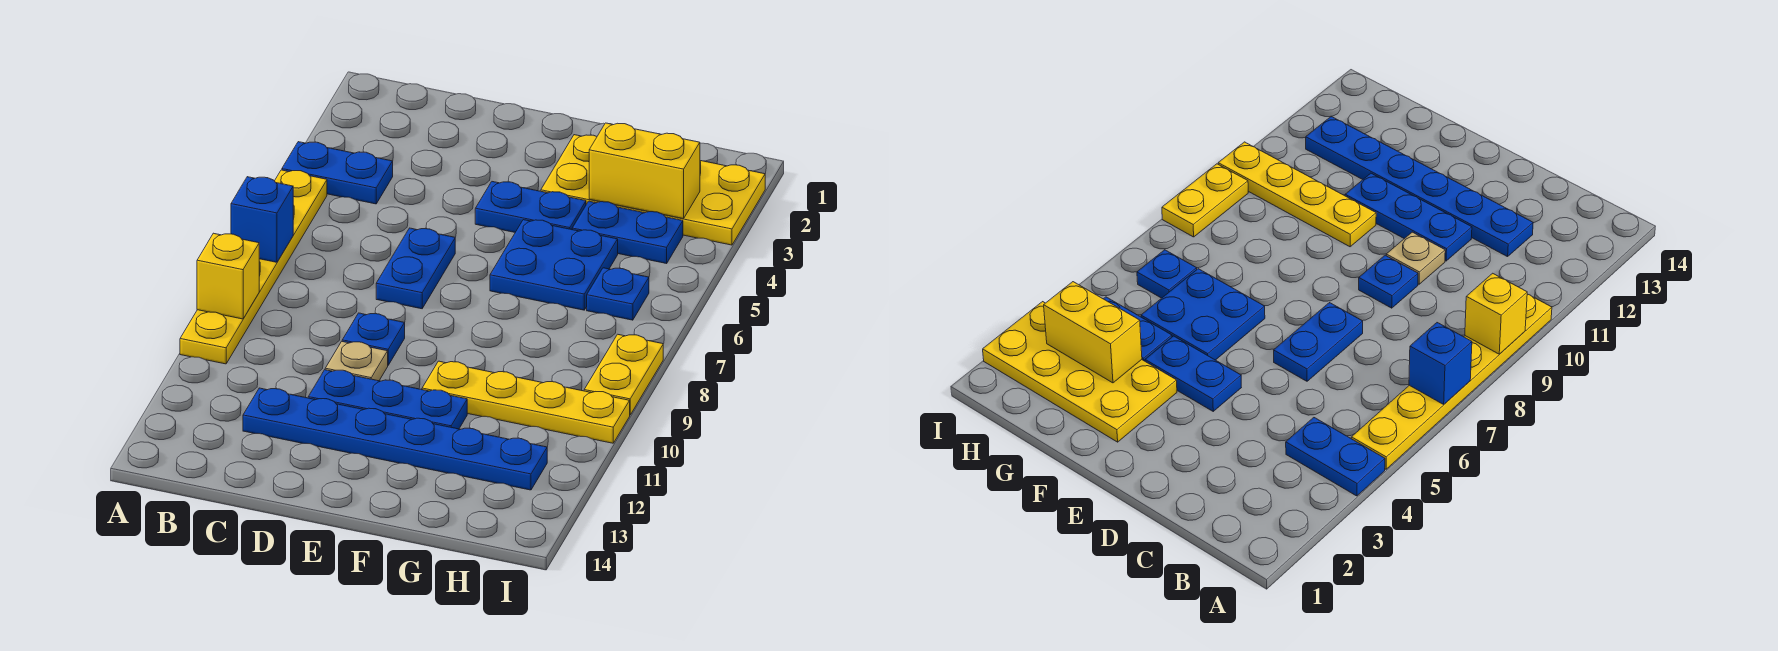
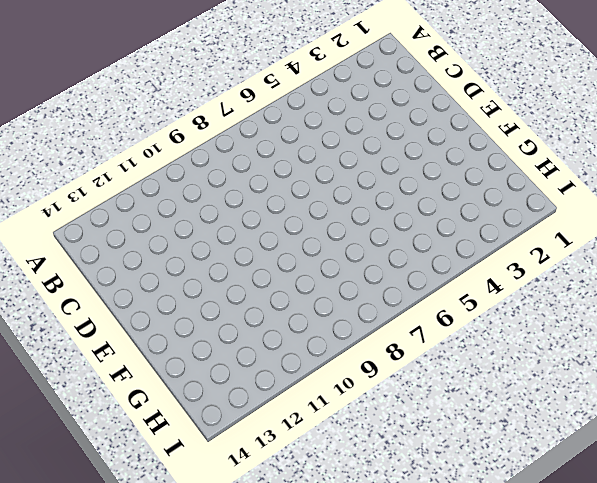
none -> blue plate A4:B4 level 1
none -> yellow plate A5:A10 level 1
none -> blue plate C12:H12 level 1

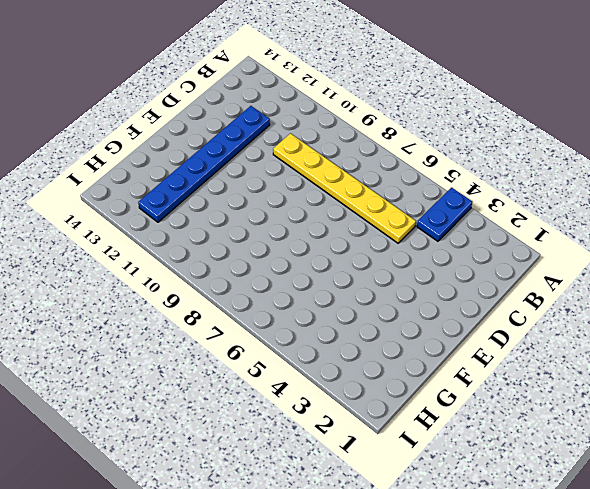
yellow plate C5:C10 level 1 -> yellow plate A5:A10 level 1
none -> blue plate D6:D7 level 1
none -> blue plate D9 level 1
none -> tan plate D10 level 1

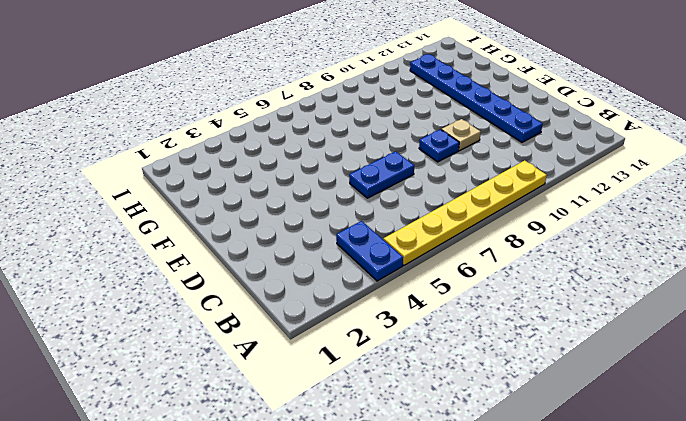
none -> blue plate D11:F11 level 1
none -> blue plate E4:F4 level 1
none -> yellow plate F2:I3 level 1

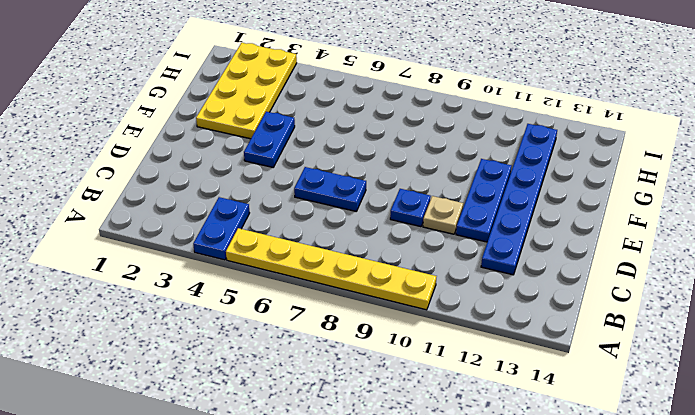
none -> blue plate F5:G6 level 1
none -> yellow plate F10:I10 level 1
none -> blue plate G4:H4 level 1

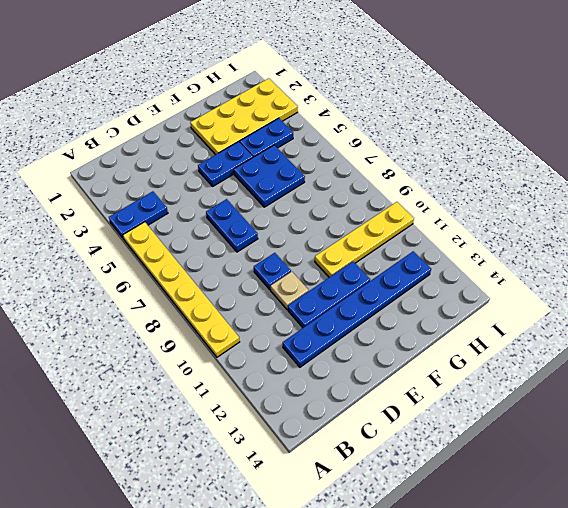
none -> blue plate H6 level 1
none -> yellow plate I8:I9 level 1
none -> blue brick A7 level 2

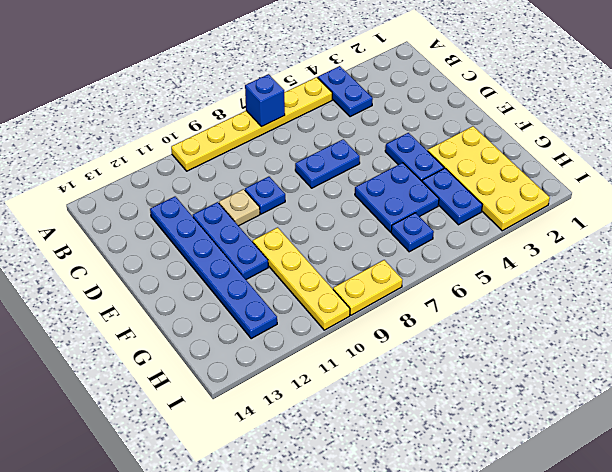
none -> yellow brick A9 level 2
none -> yellow brick G3:H3 level 2

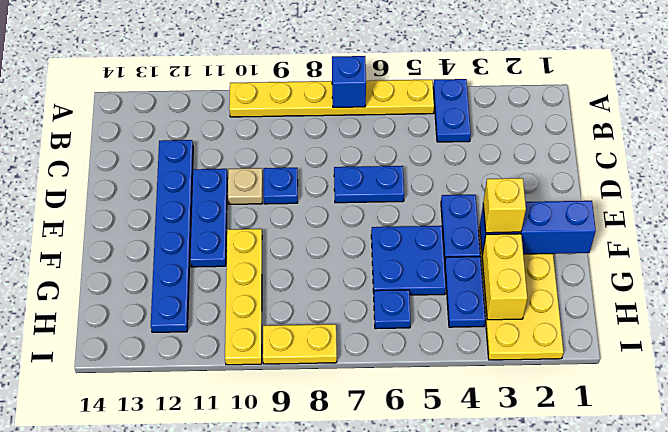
blue brick F1:F3 level 2 -> none
yellow brick F3 level 3 -> yellow brick A9 level 2

